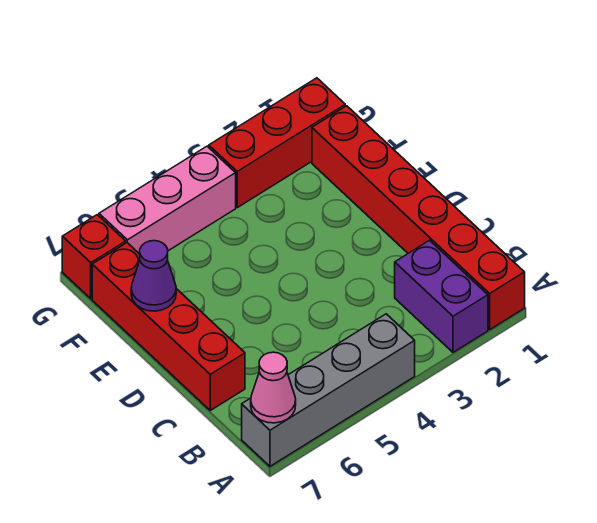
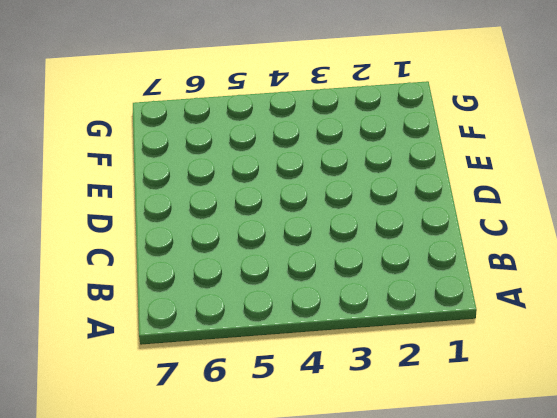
none -> red brick A1:F1 level 1
none -> purple brick A2:B2 level 1

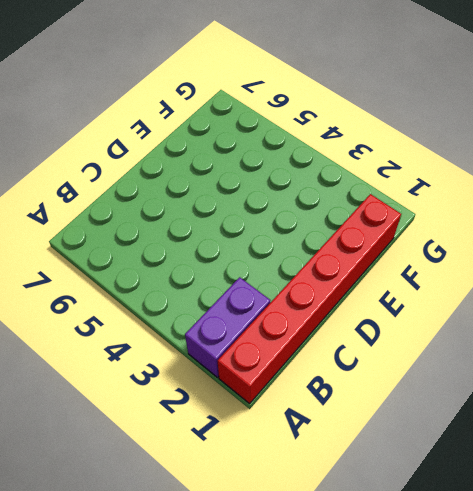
none -> grey brick A4:A7 level 1
none -> red brick C7:F7 level 1

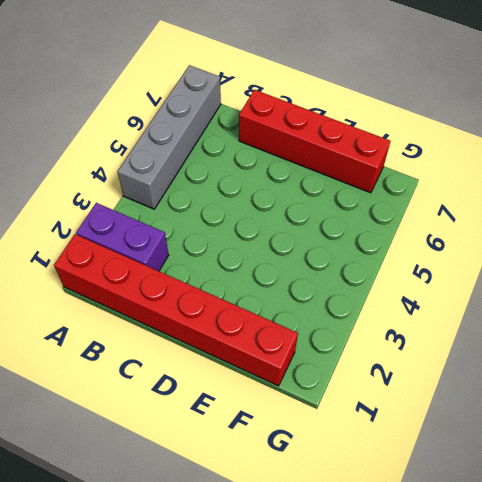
none -> red brick G1:G3 level 1
none -> pink brick G4:G6 level 1

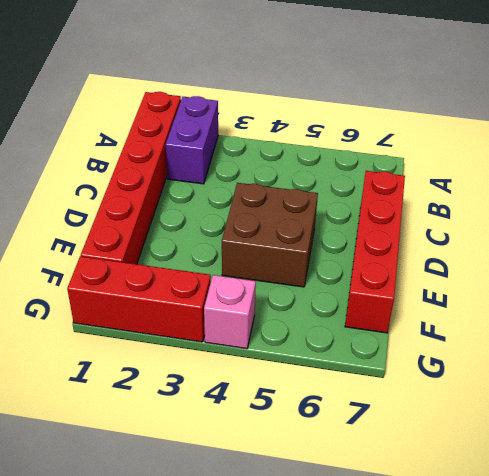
brown brick D4:E5 level 1 -> none
pink brick G4 level 1 -> pink brick G4:G6 level 1
none -> grey brick A4:A7 level 1
none -> red brick G7 level 1

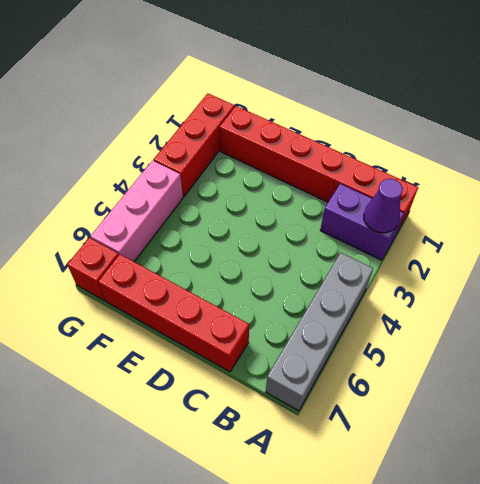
purple cone A2 level 2 -> purple cone E7 level 2
none -> pink cone A7 level 2

